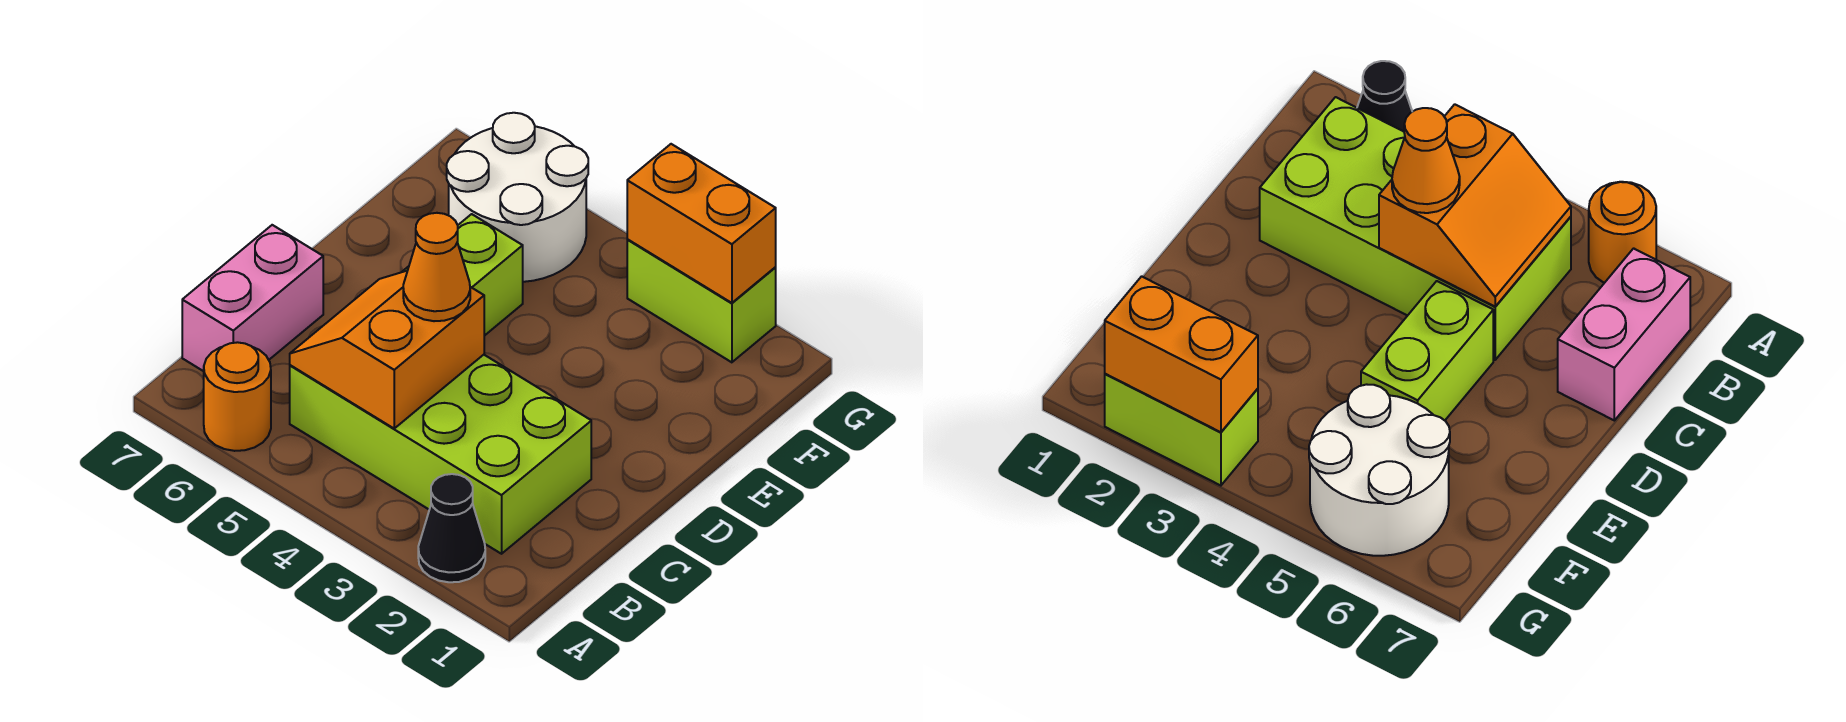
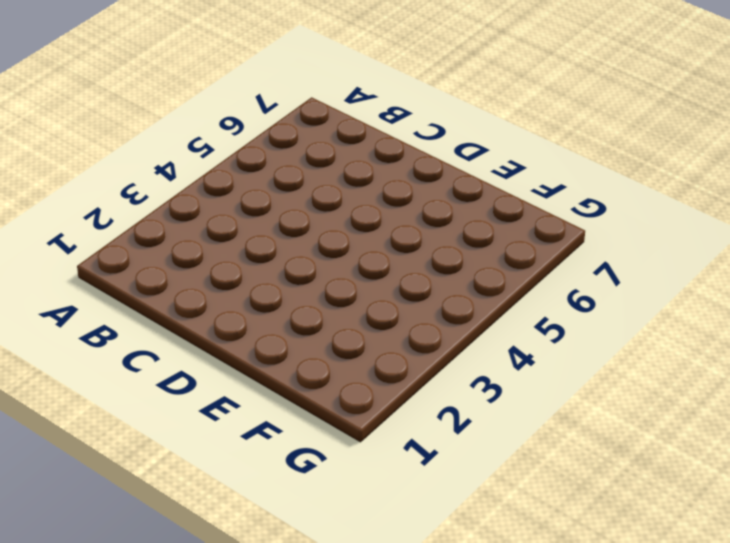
none -> black cone A2 level 1
none -> orange round brick A6 level 1

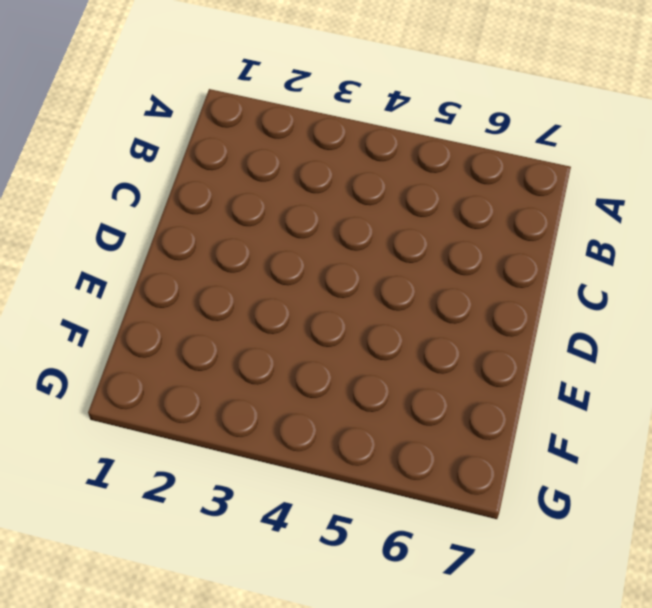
none -> black cone A2 level 1
none -> orange round brick A6 level 1

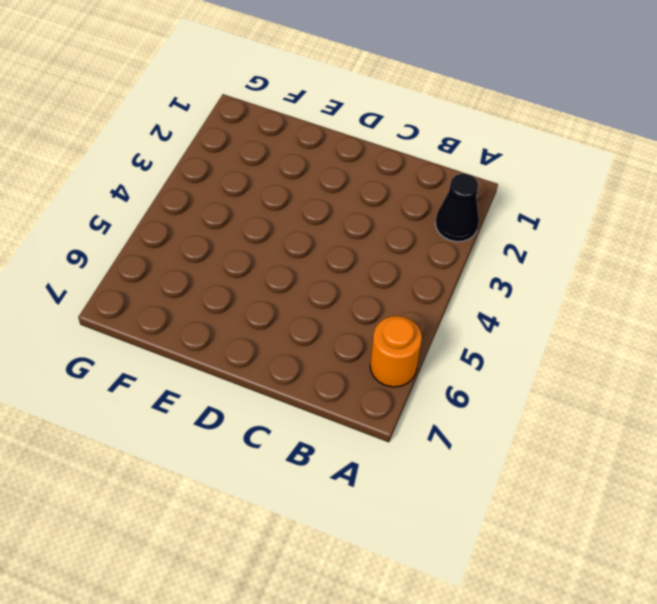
none -> lime brick B2:C5 level 1
none -> pink brick B7:C7 level 1

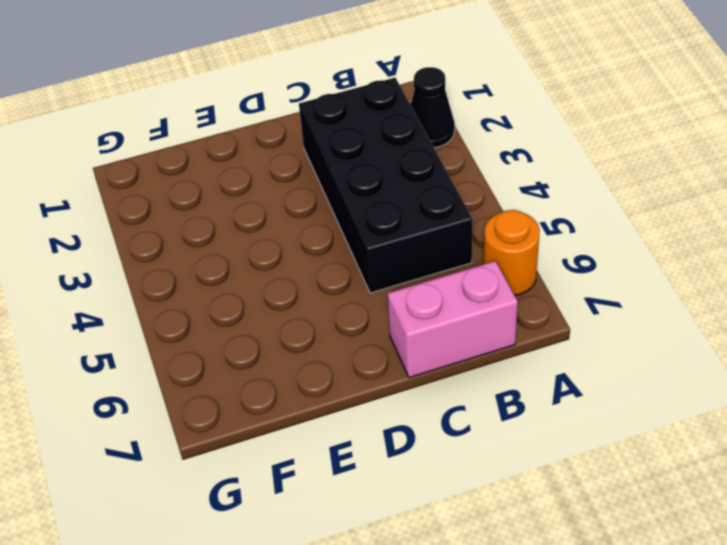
black brick B2:C5 level 1 -> lime brick B2:C5 level 1
none -> lime brick D5:E5 level 1
none -> white round brick F5:G6 level 1

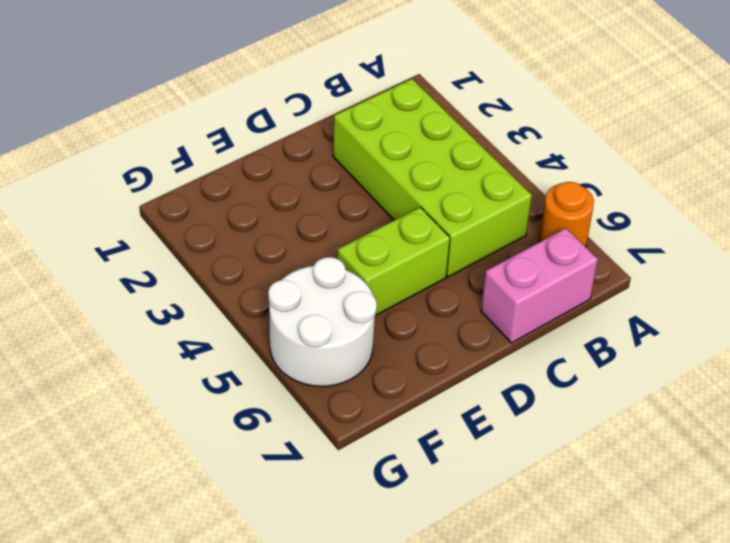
none -> black cone A2 level 1
none -> lime brick G2:G3 level 1

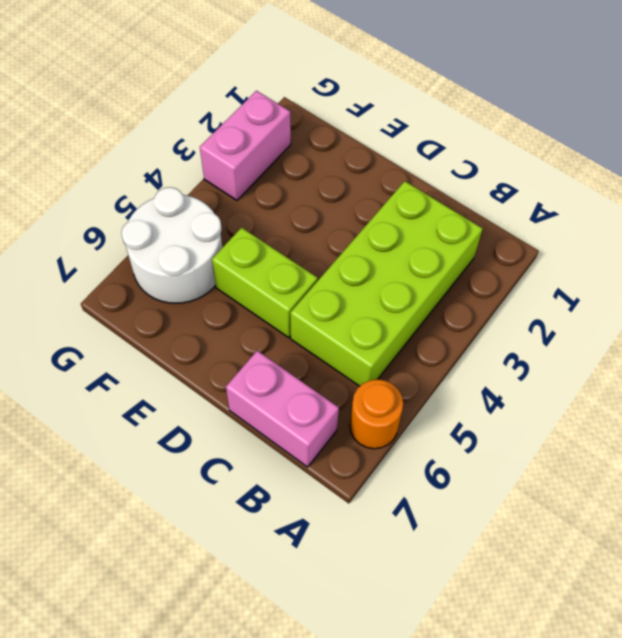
pink brick G2:G3 level 1 -> lime brick G2:G3 level 1
none -> black cone A2 level 1
none -> orange slope B4:C5 level 2 top 4

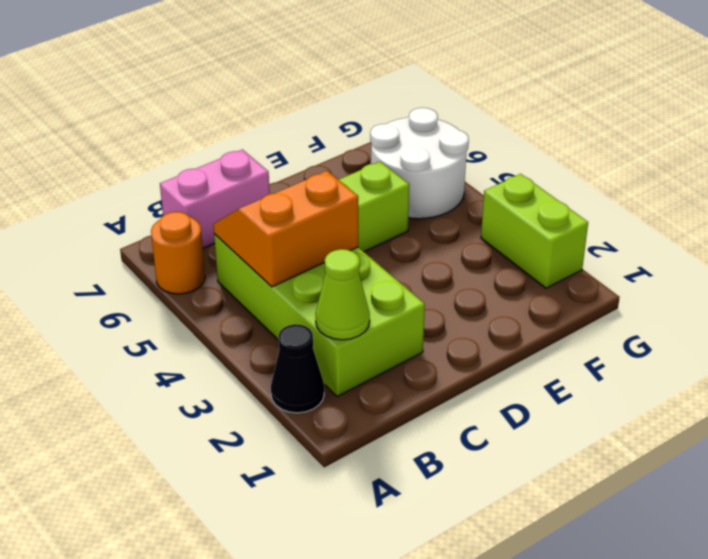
lime cone B2 level 2 -> none
none -> orange brick G2:G3 level 2
none -> orange cone C4 level 3

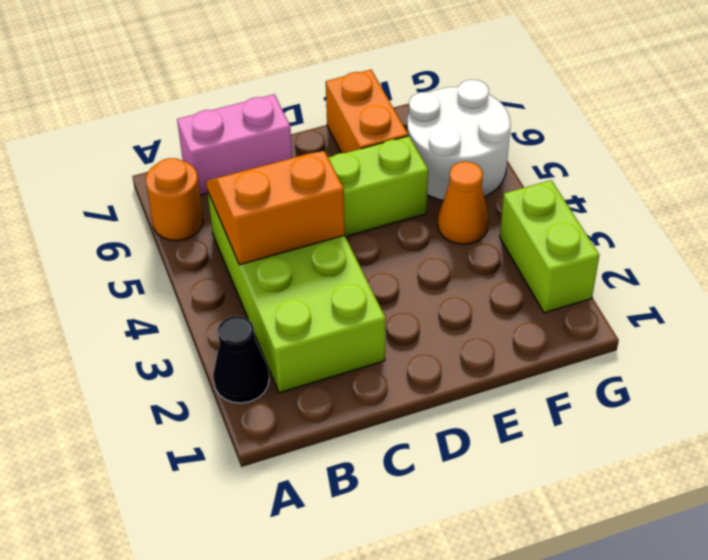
orange brick E6:E7 level 1 -> orange brick G2:G3 level 2
orange cone F4 level 1 -> orange cone C4 level 3

